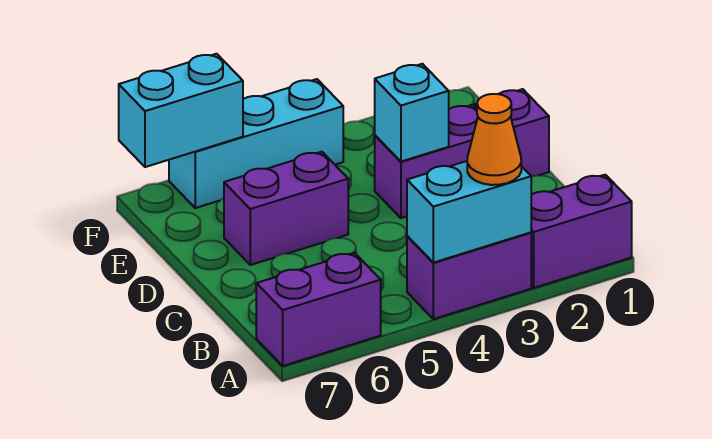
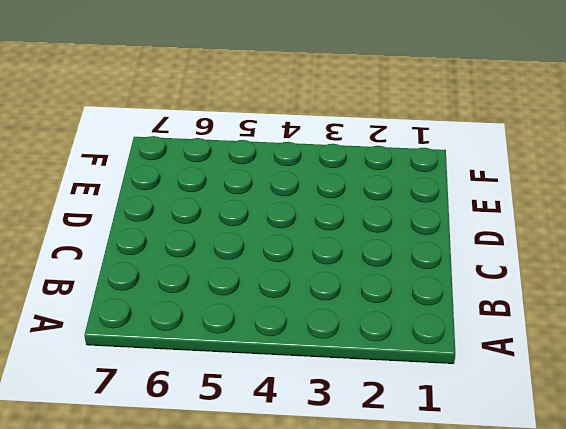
none -> purple brick A1:A2 level 1
none -> purple brick A3:A4 level 1

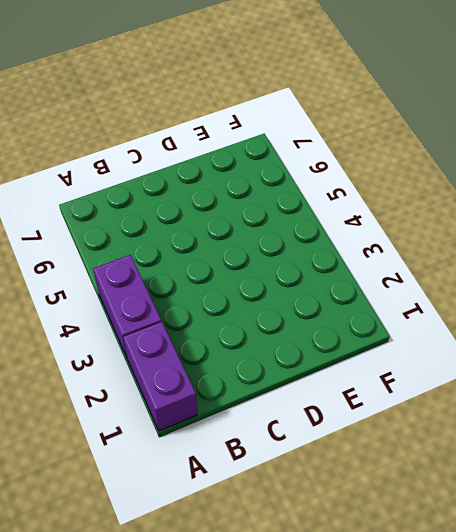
none -> purple brick A6:A7 level 1
none -> purple brick D1 level 1

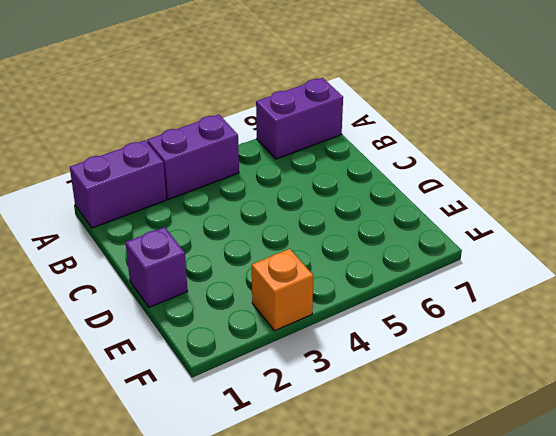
orange brick F3 level 1 -> none
none -> purple brick D2:D3 level 1
none -> purple brick D5:D6 level 1

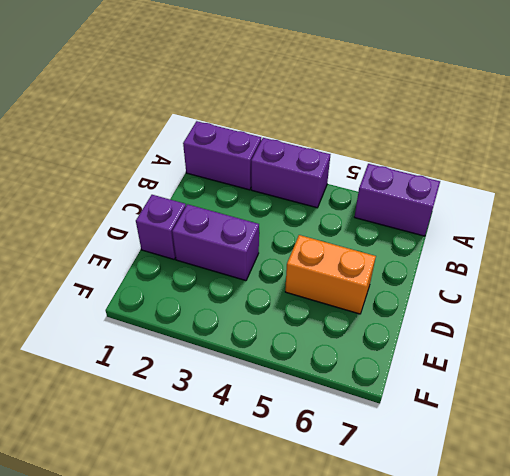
orange brick D5:D6 level 1 -> purple brick D5:D6 level 1
none -> cyan brick F4:F6 level 1
none -> cyan brick A3:A4 level 2

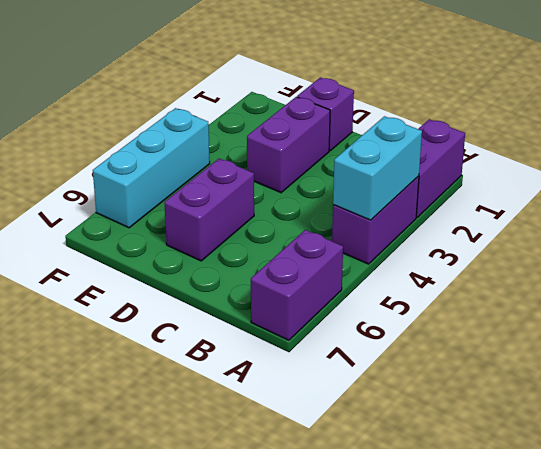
none -> cyan brick D3 level 2
none -> cyan brick F6:F7 level 2

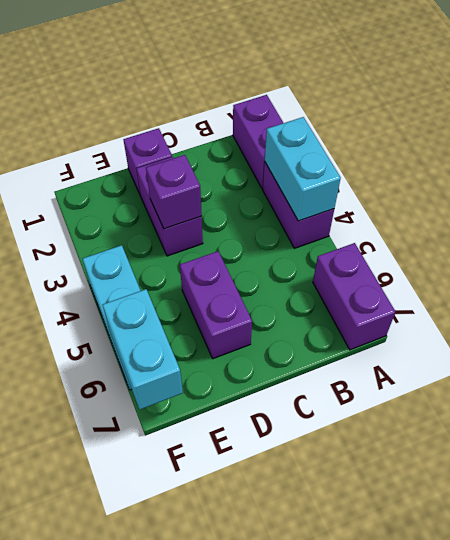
purple brick D3 level 2 -> cyan brick D3 level 2
none -> orange cone A3 level 3

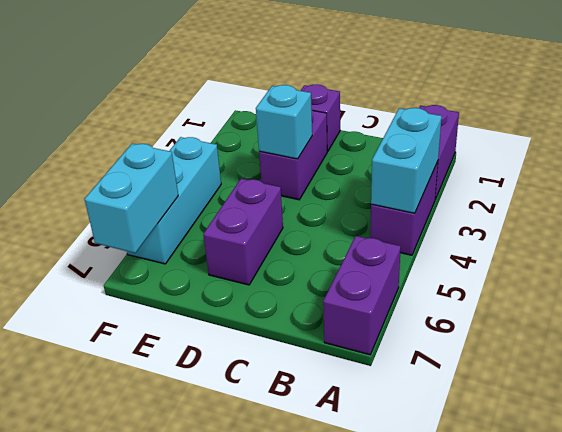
none -> orange cone A3 level 3

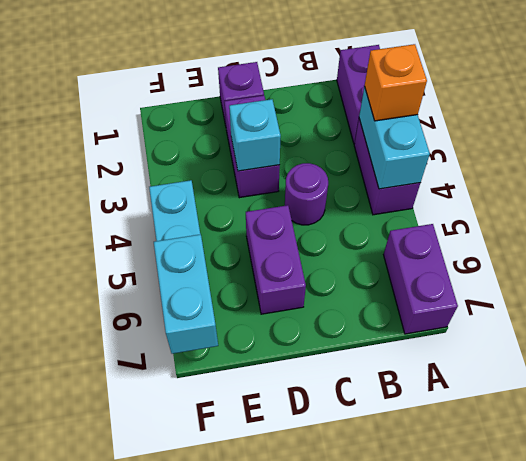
orange brick A3 level 3 -> orange cone A3 level 3
purple round brick C4 level 1 -> none

